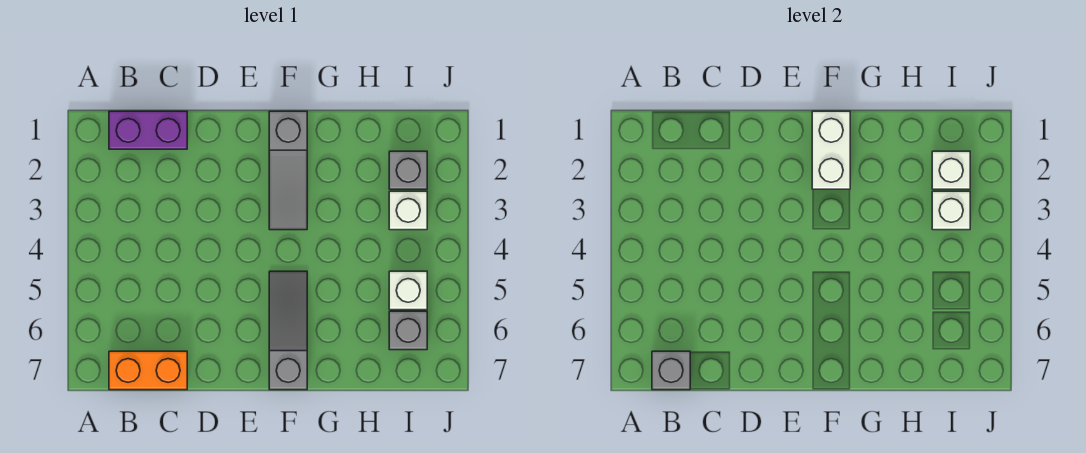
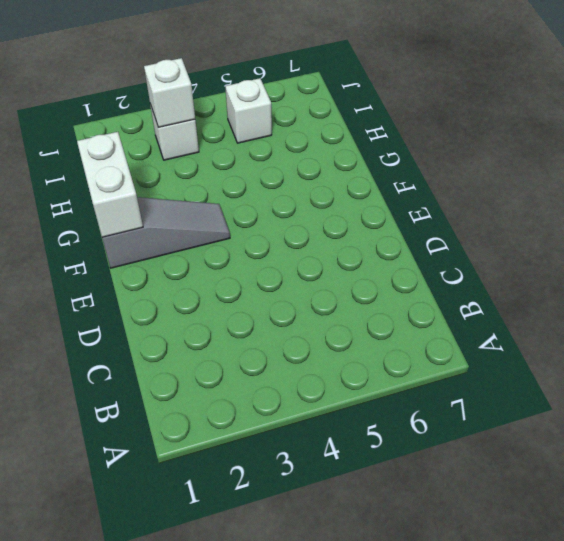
white brick F1:G1 level 2 -> white brick F1:F2 level 2
none -> purple brick B1:C1 level 1
none -> orange brick B7:C7 level 1
none -> grey slope F5:F7 level 1 top 7

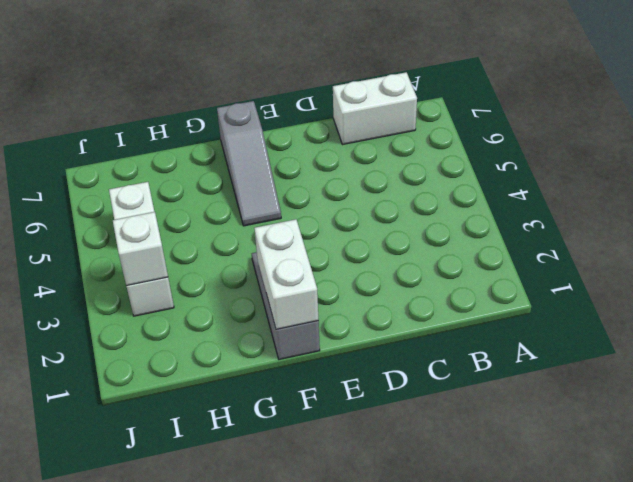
white brick B7:C7 level 1 -> orange brick B7:C7 level 1
none -> purple brick B1:C1 level 1
none -> grey brick I2 level 1
none -> grey brick I6 level 1

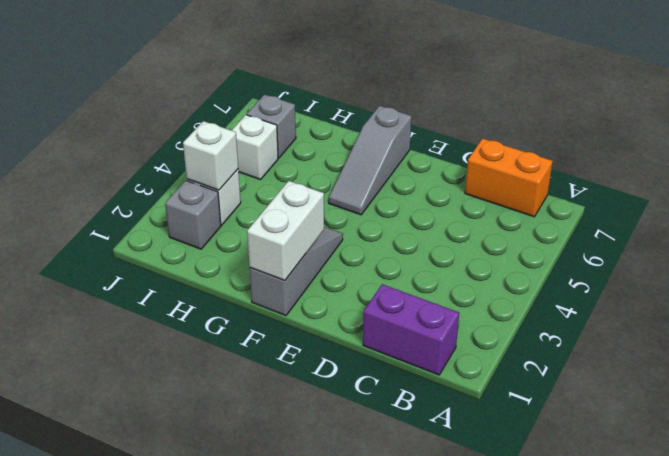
none -> grey brick B7 level 2
none -> white brick I2 level 2

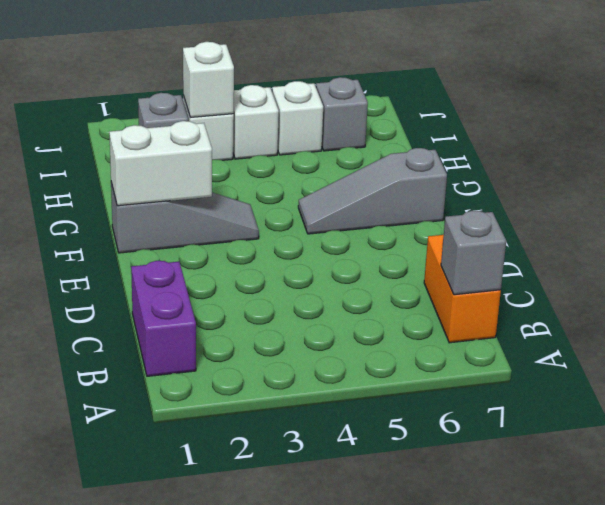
white brick I4 level 1 -> white brick I2 level 2

